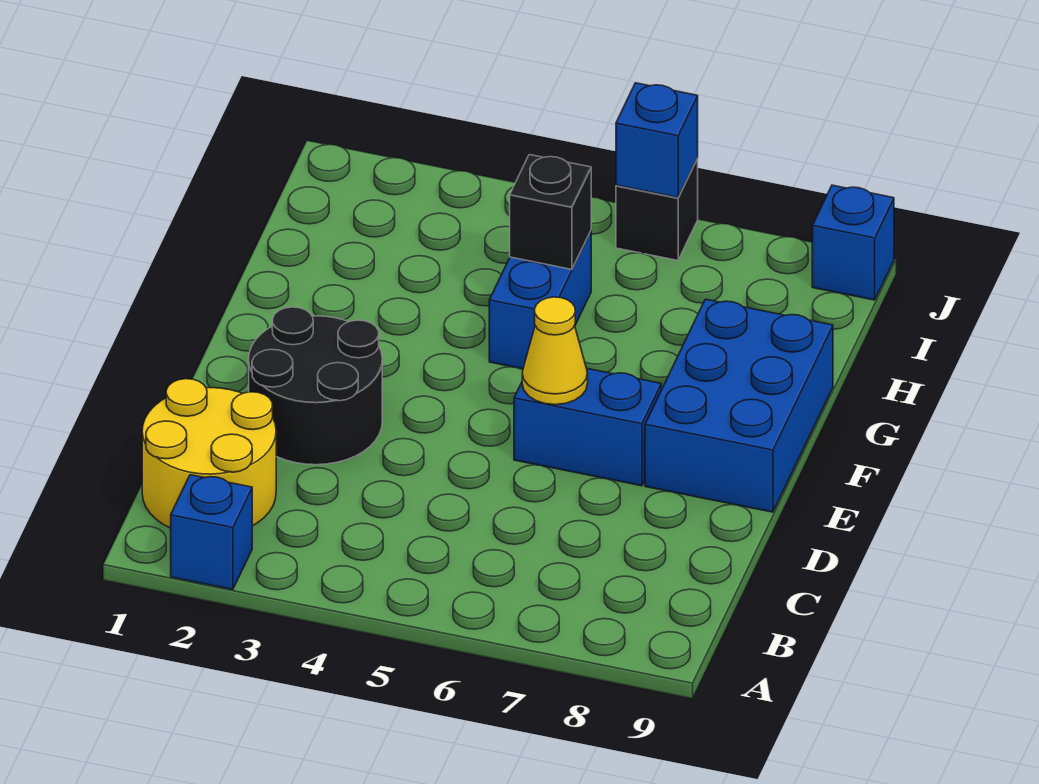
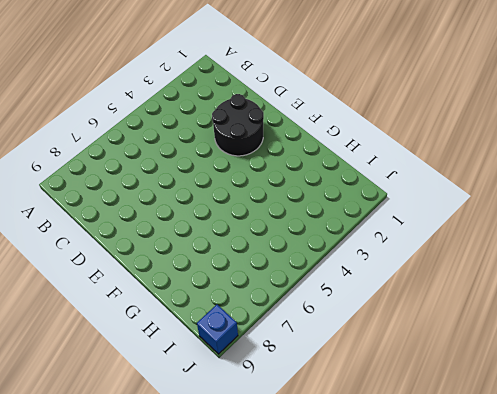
none -> blue brick A2 level 1
none -> yellow round brick B1:C2 level 1

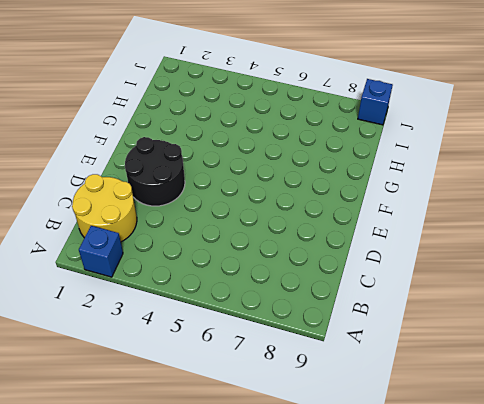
none -> blue brick E6:E7 level 1
none -> blue brick E8:G9 level 1

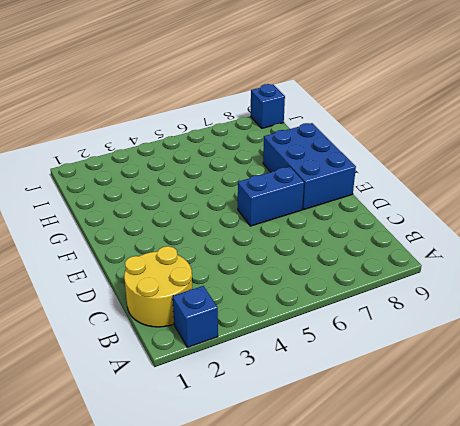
none -> black round brick D2:E3 level 1
none -> blue brick G5:H5 level 1

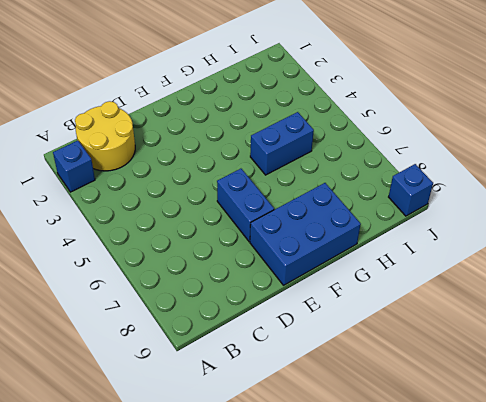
none -> black round brick D2:E3 level 1
none -> black brick J6 level 1

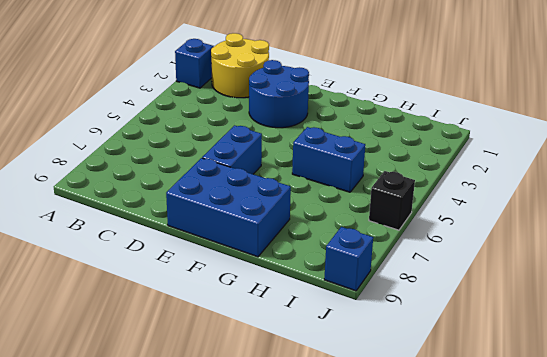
blue round brick D2:E3 level 1 -> black round brick D2:E3 level 1
none -> yellow cone E6 level 2
none -> black brick H5 level 2

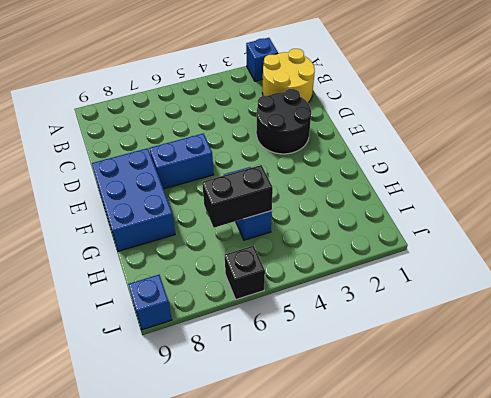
black brick H5:H6 level 2 -> black brick H5 level 2
none -> yellow cone E6 level 2
none -> blue brick J6 level 2

